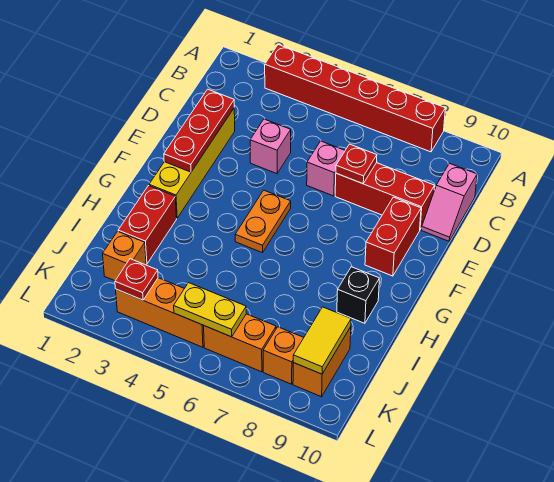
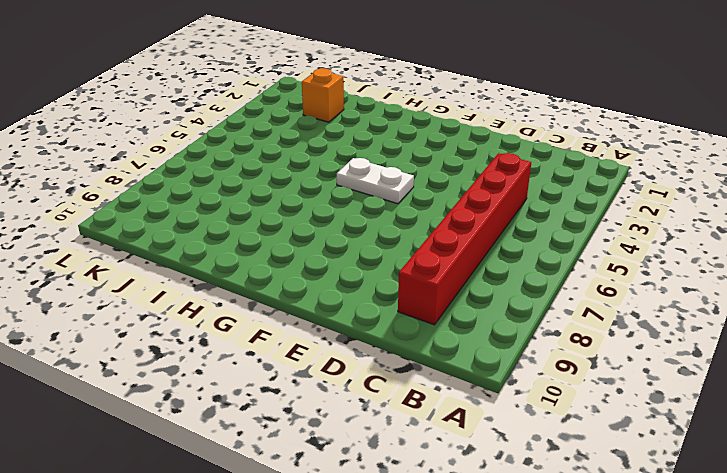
red brick C4:C9 level 1 -> red brick A3:A8 level 1
white plate F5:G5 level 1 -> orange plate F5:G5 level 1
none -> pink slope C10:D10 level 1 top C
none -> yellow brick D2:G2 level 1
none -> pink brick D4 level 1

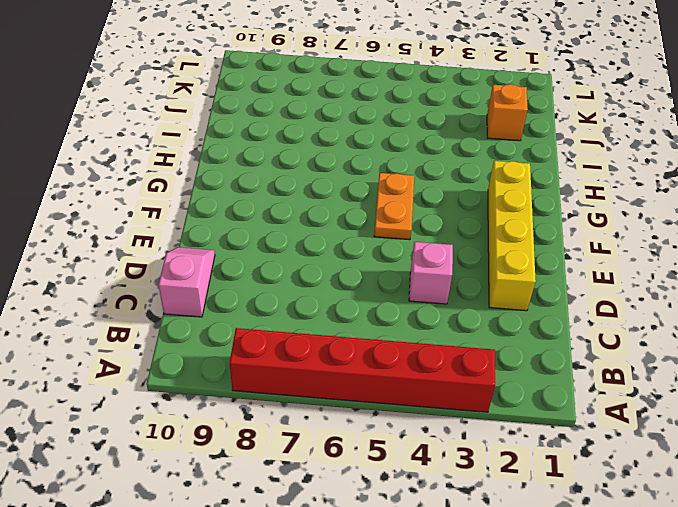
none -> pink brick D6 level 1
none -> red brick D7:D9 level 1
none -> red brick E9:F9 level 1

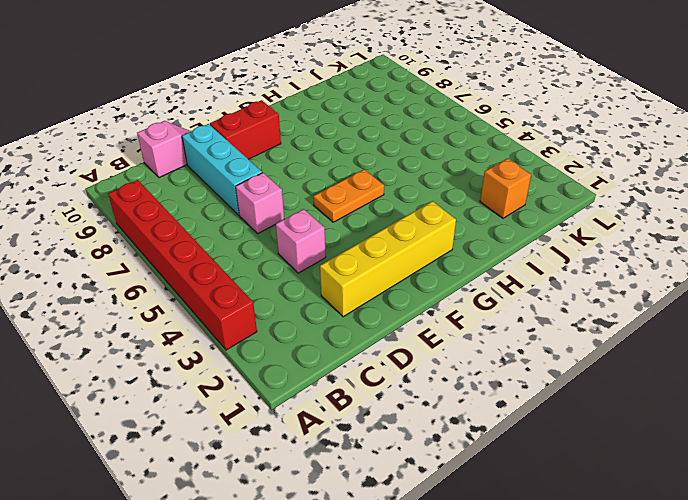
cyan brick D7:D9 level 1 -> red brick D7:D9 level 1
none -> red brick H2:I2 level 1
none -> black brick H9 level 1
none -> orange brick J9:K9 level 1

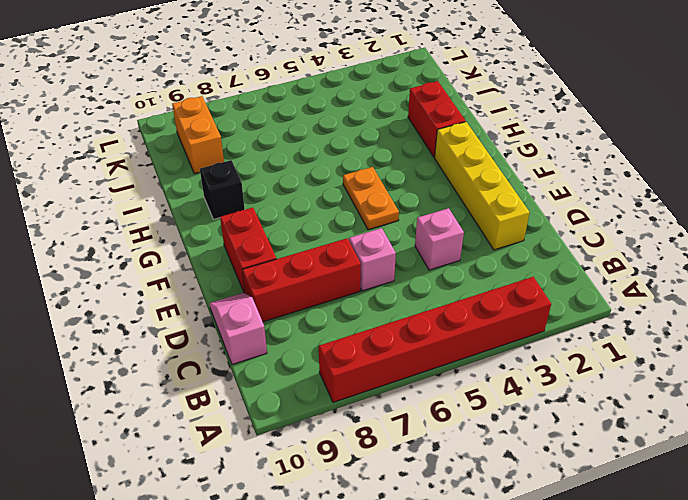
none -> orange brick J2 level 1
none -> orange brick K3:K5 level 1
none -> orange brick K6:K7 level 1

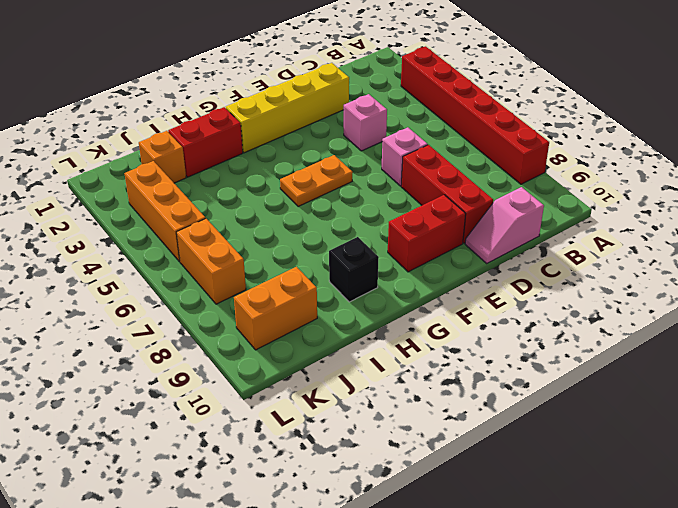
none -> orange brick K8 level 1
none -> red plate D2:F2 level 2
none -> red plate D7 level 2

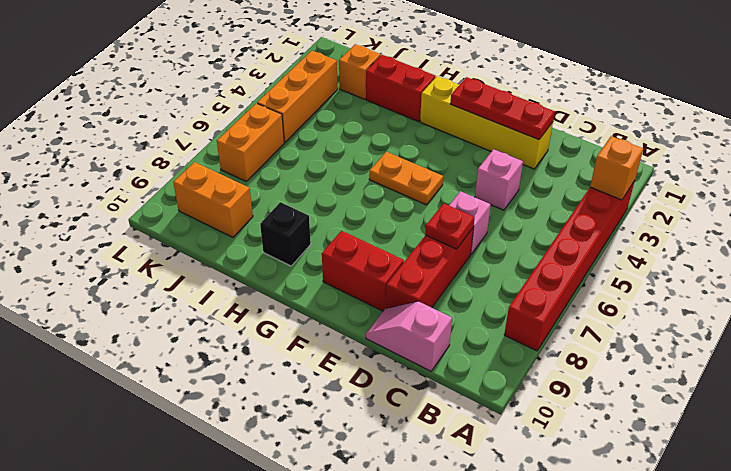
orange brick A3 level 2 -> orange brick K8 level 1
none -> yellow tile J9:K9 level 2
none -> red plate K3 level 2
none -> yellow plate K5:K6 level 2

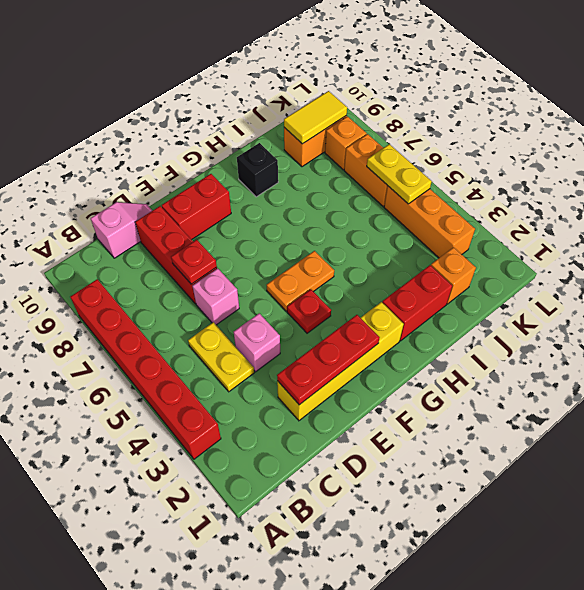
yellow plate C4:C5 level 1 -> none
red plate F4 level 1 -> red plate K3 level 2

